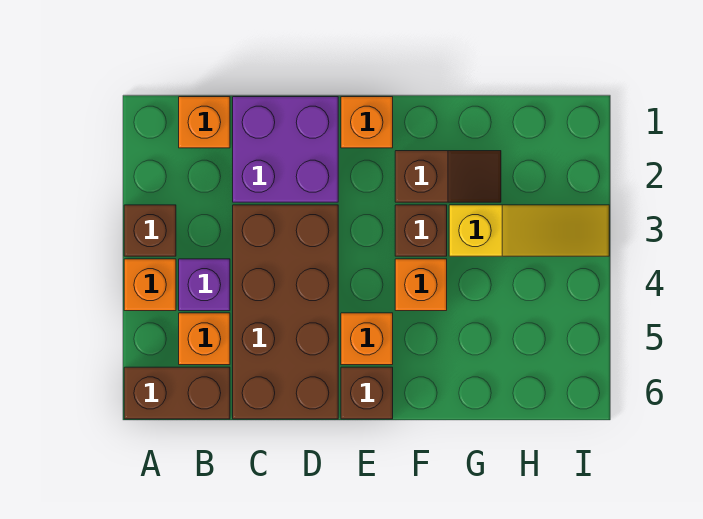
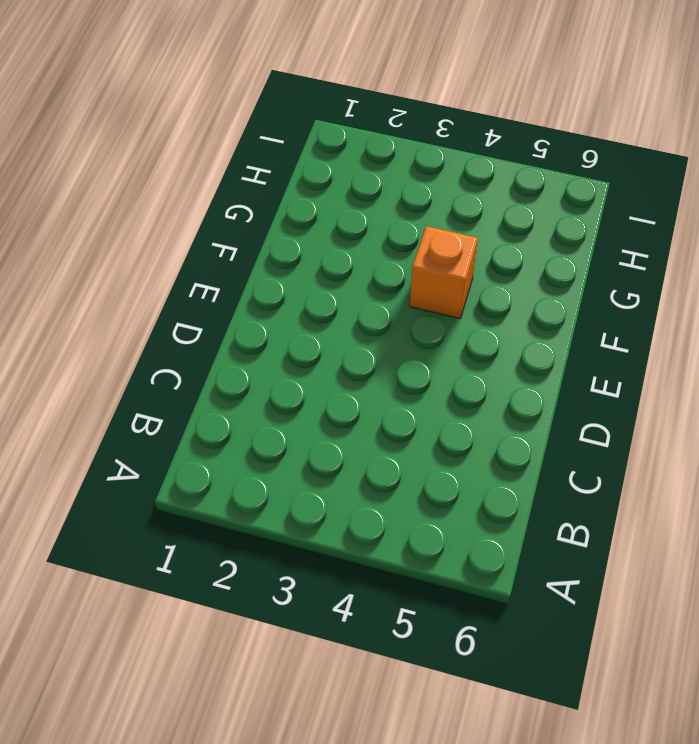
none -> brown brick A3 level 1
none -> orange brick A4 level 1
none -> brown brick A6:B6 level 1

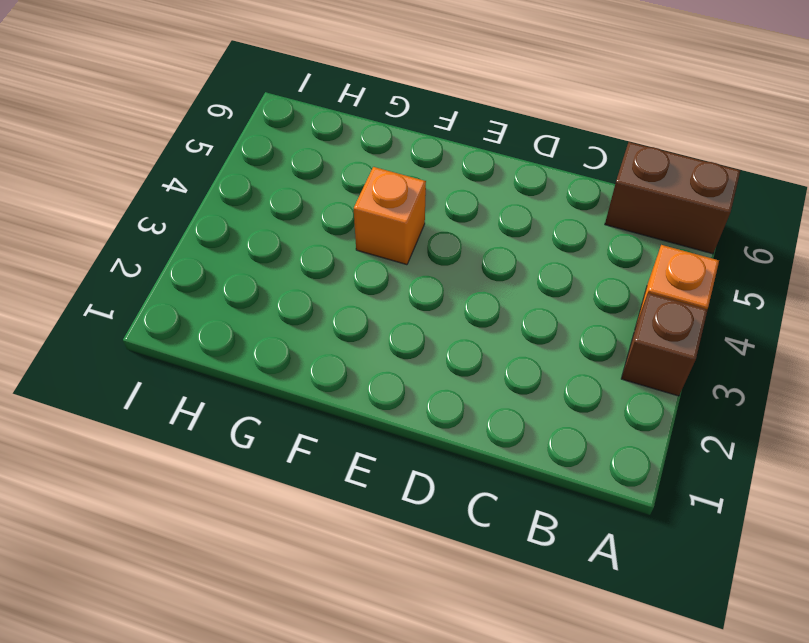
none -> orange brick B1 level 1
none -> purple brick B4 level 1
none -> orange brick B5 level 1

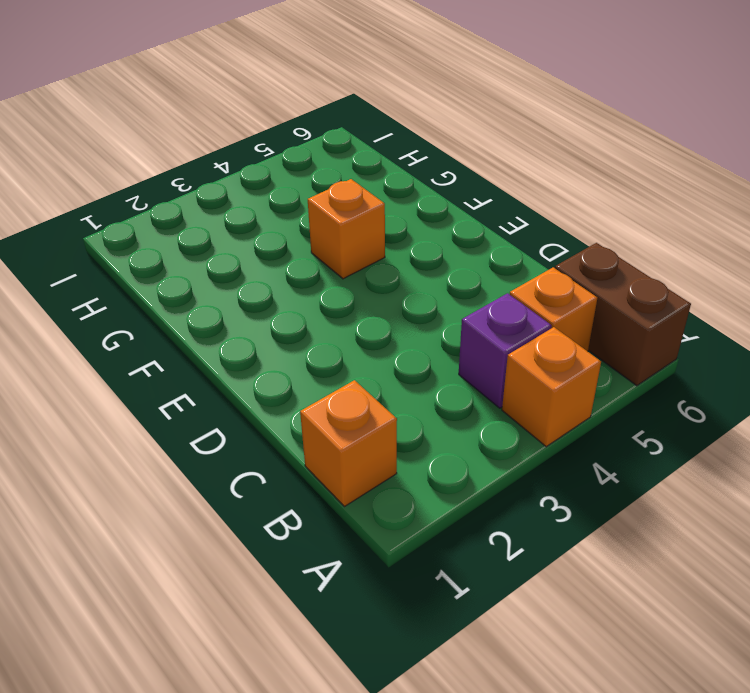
none -> brown brick A3 level 1
none -> purple brick C1:D2 level 1
none -> brown brick C3:D6 level 1

